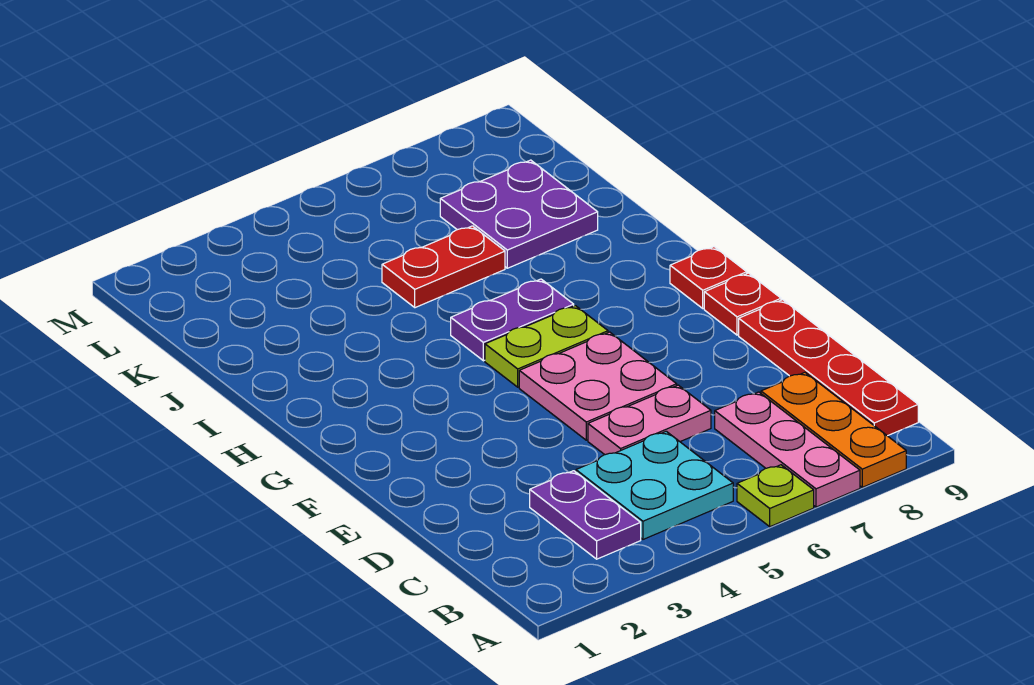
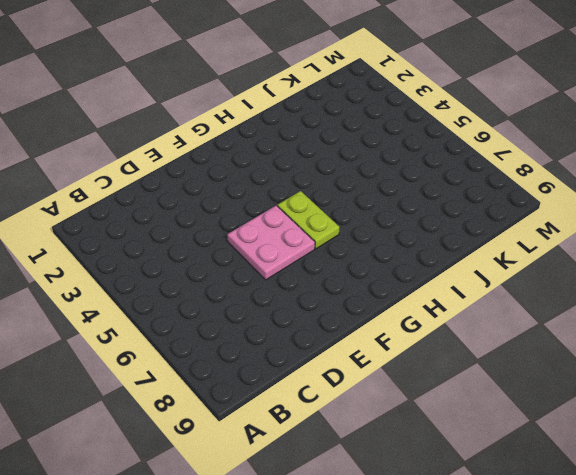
none -> lime plate A6 level 1
none -> pink plate A7:C7 level 1
none -> orange plate A8:C8 level 1

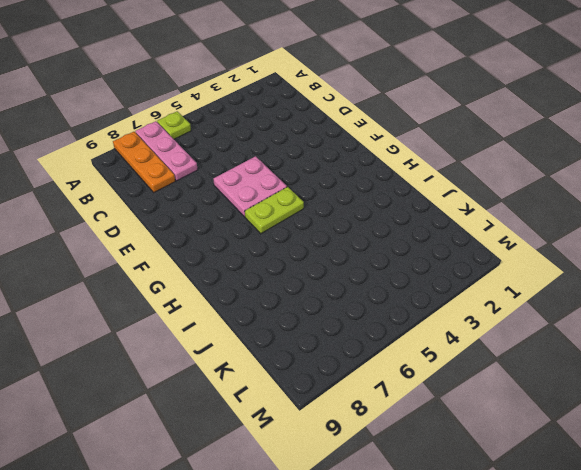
none -> purple plate B3:C3 level 1
none -> cyan plate B4:C5 level 1
none -> red plate B9:E9 level 1

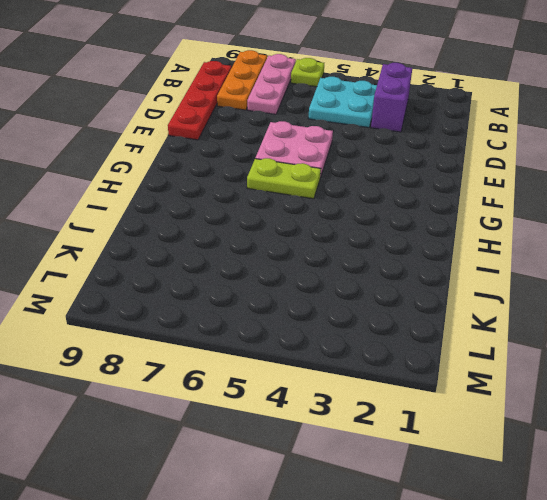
purple brick B3:C3 level 1 -> purple plate B3:C3 level 1
none -> pink plate D5:D6 level 1
none -> red plate F9 level 1
none -> red plate G9 level 1

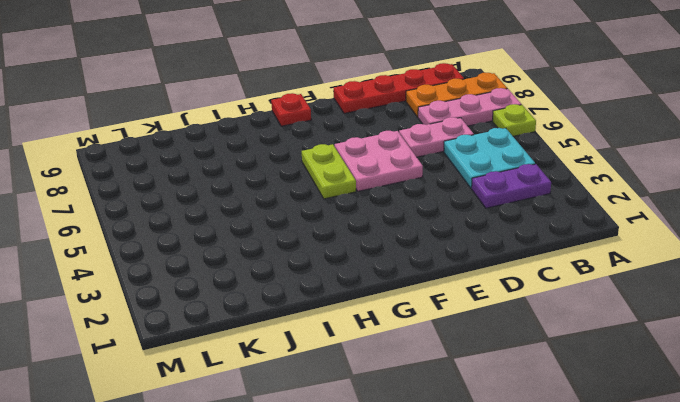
pink plate C6:D6 level 1 -> pink plate D5:D6 level 1
none -> red plate F9 level 1
none -> purple plate H5:H6 level 1
none -> red plate J5:J6 level 1

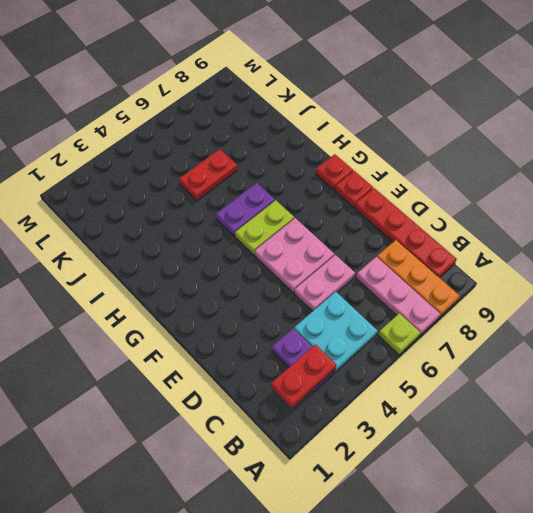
red plate B2:B3 level 2 -> none
none -> purple plate J7:K8 level 1

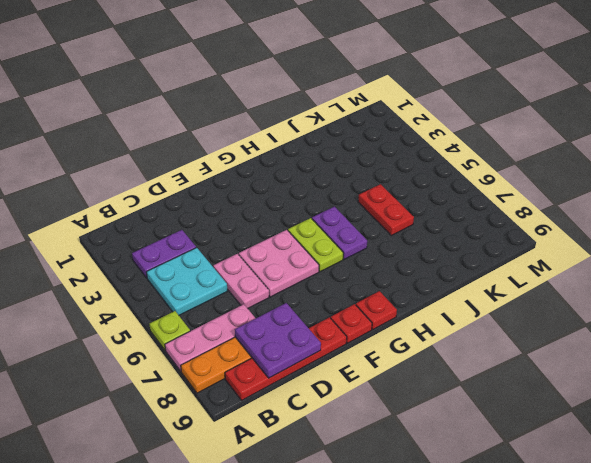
purple plate C8:D9 level 2 -> purple plate J7:K8 level 1

